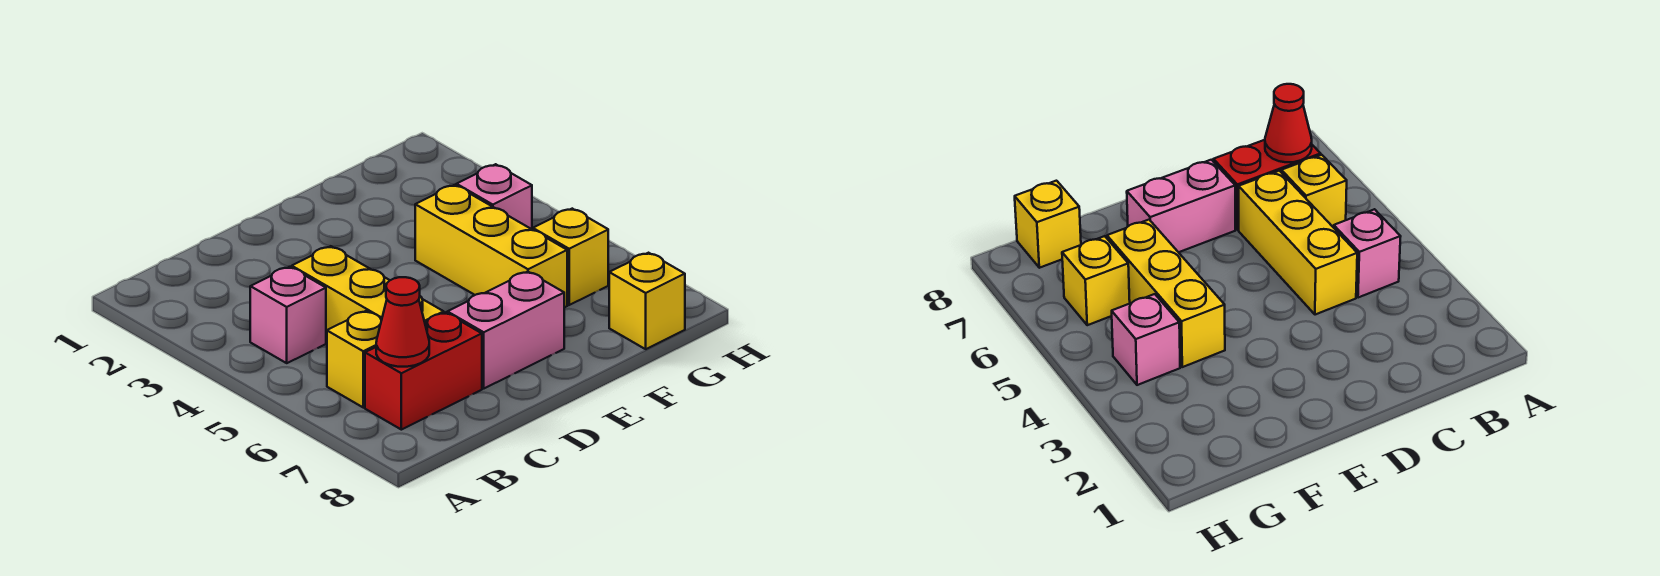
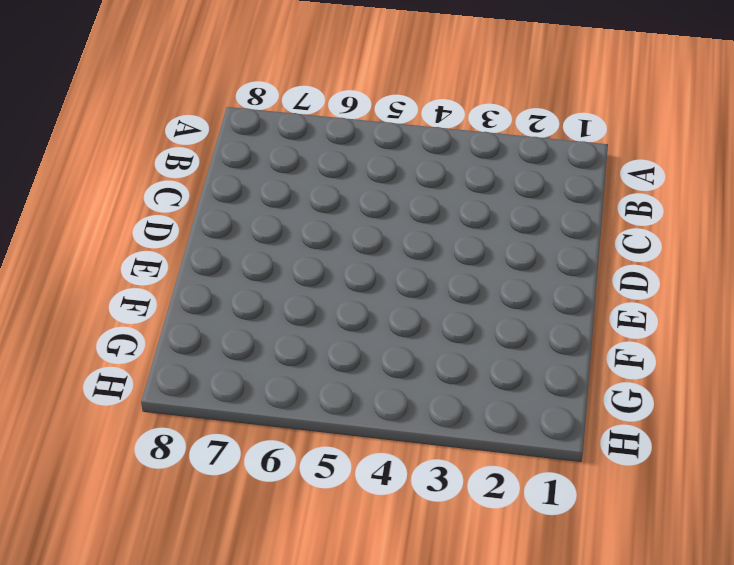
none -> pink brick B4 level 1
none -> yellow brick B6 level 1

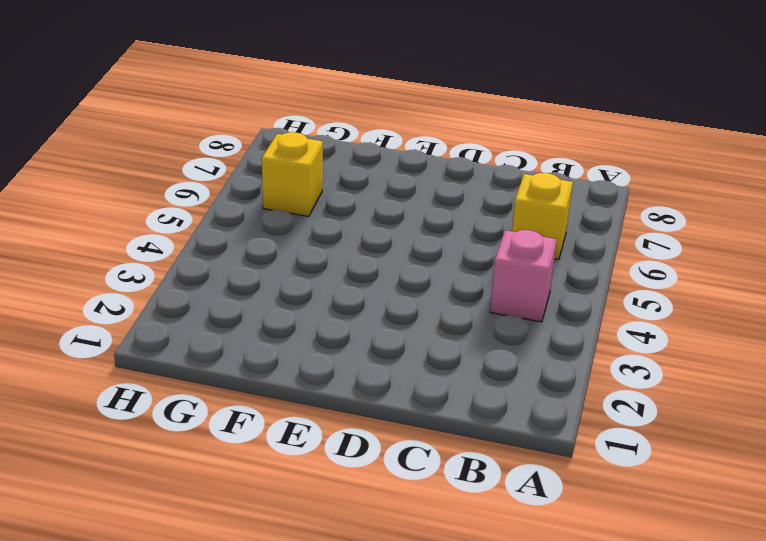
none -> red brick B7:C7 level 1
none -> yellow brick C4:C6 level 1

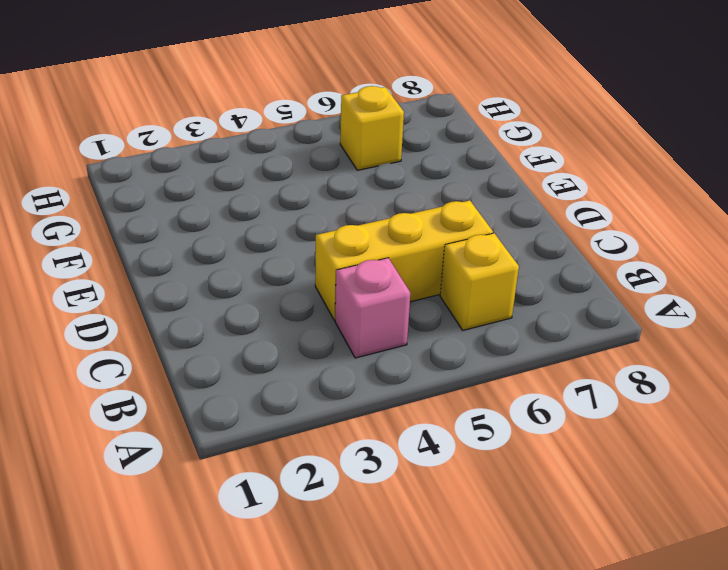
none -> red brick B7:C7 level 1
none -> pink brick D7:E7 level 1

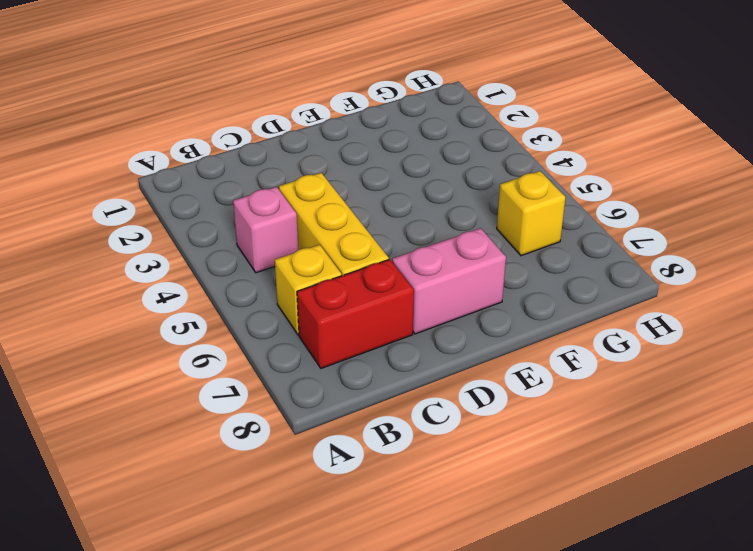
none -> yellow brick F4:F6 level 1
none -> pink brick G4 level 1

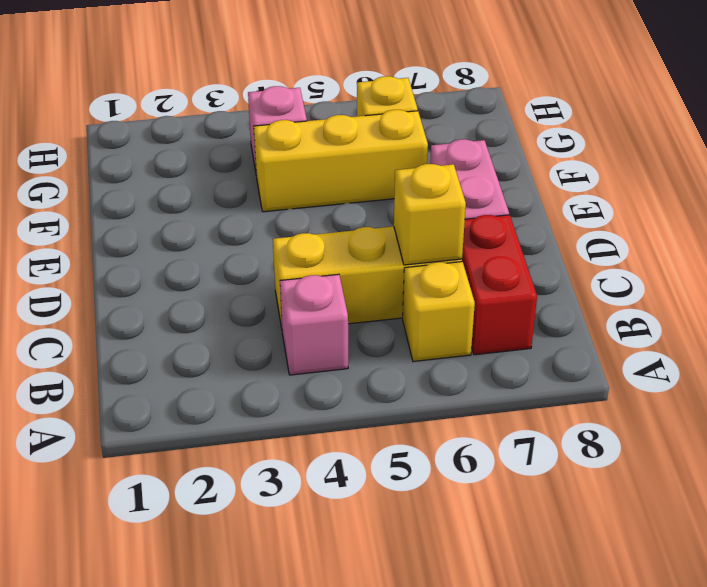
yellow brick C6 level 2 -> yellow brick G8 level 1
none -> red cone B7 level 2

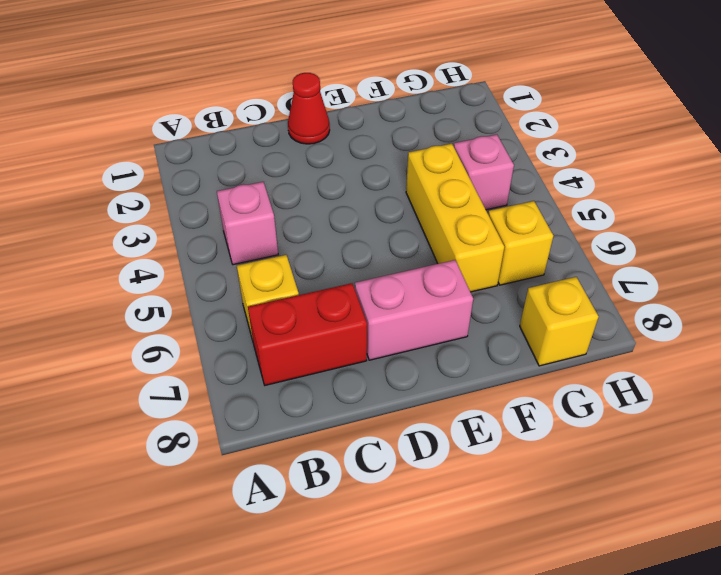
red cone D1 level 1 -> red cone B7 level 2
none -> yellow brick C4:C6 level 1

